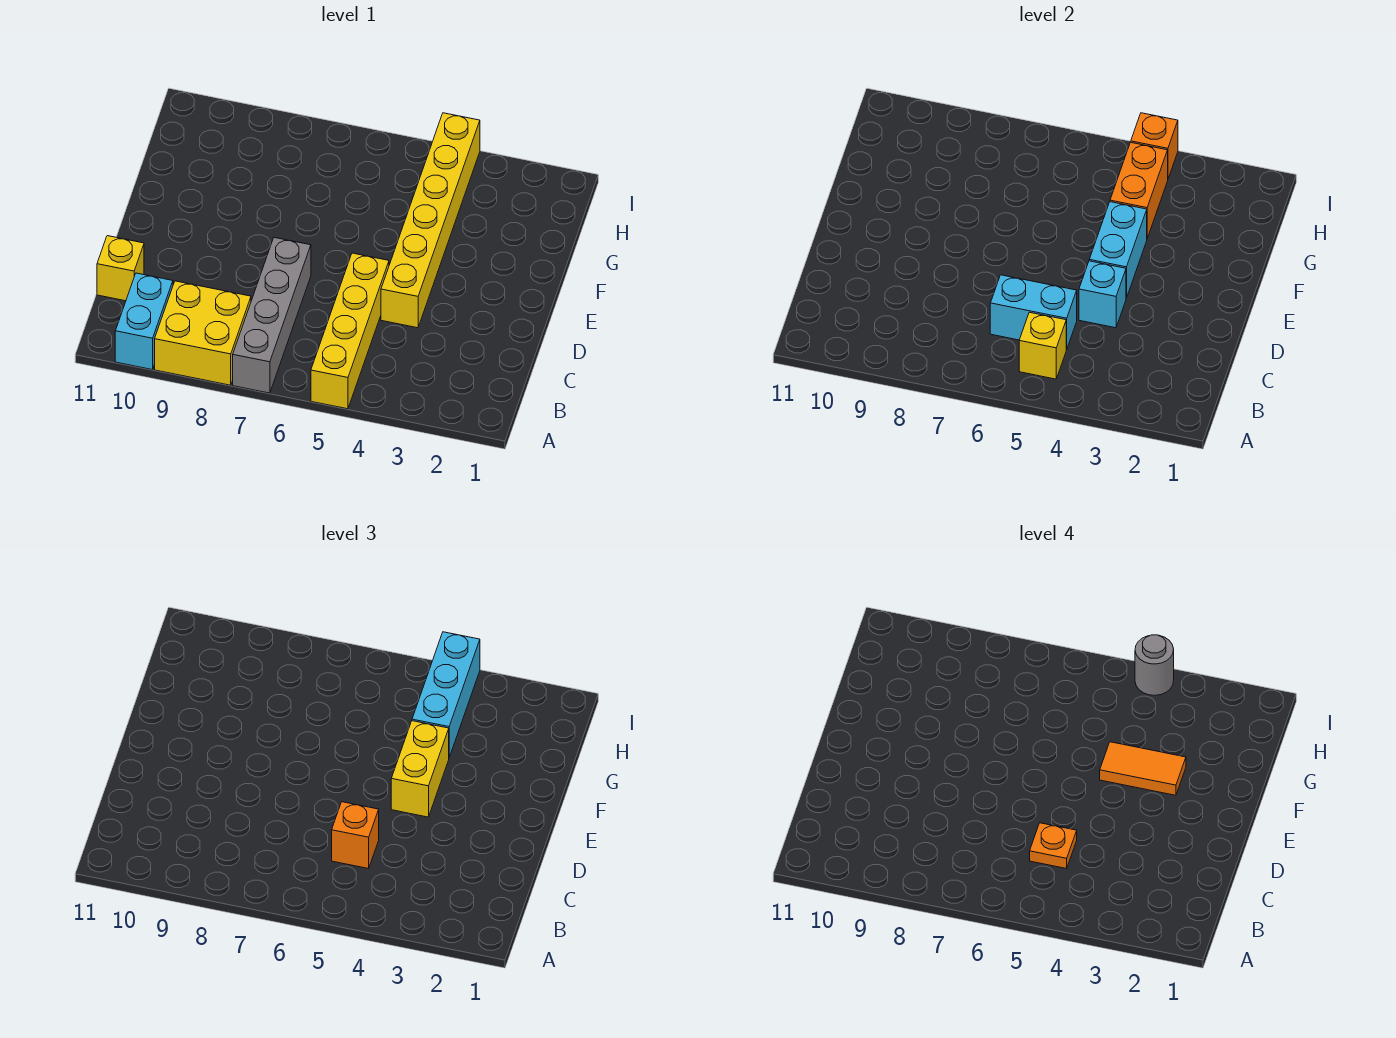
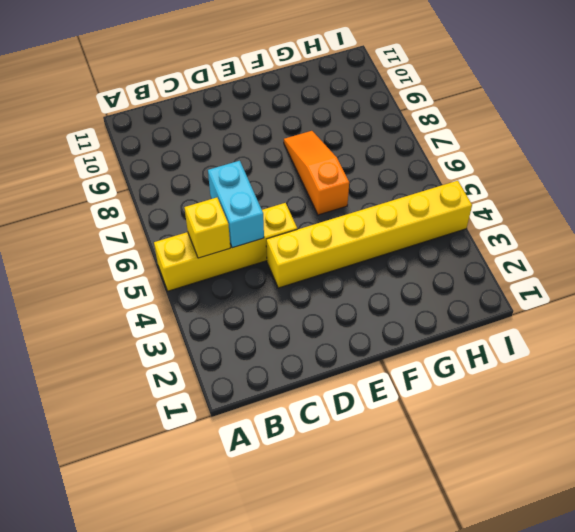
orange slope F6:F8 level 1 top 6 -> none
none -> grey brick A7:D7 level 1
none -> yellow brick A8:B9 level 1
none -> cyan brick A10:B10 level 1

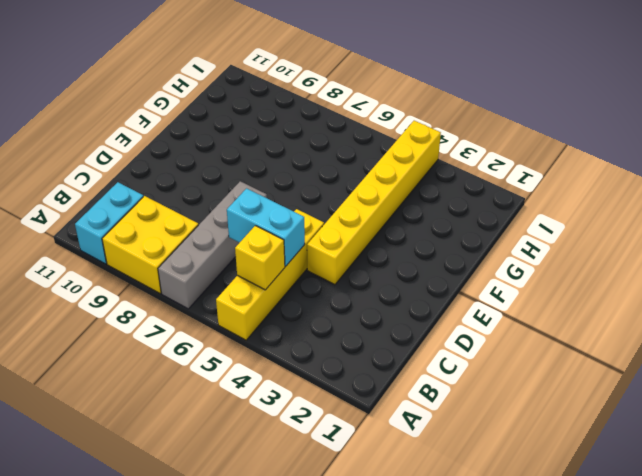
none -> yellow brick C11 level 1
none -> cyan brick D4 level 2
none -> cyan brick E4:F4 level 2

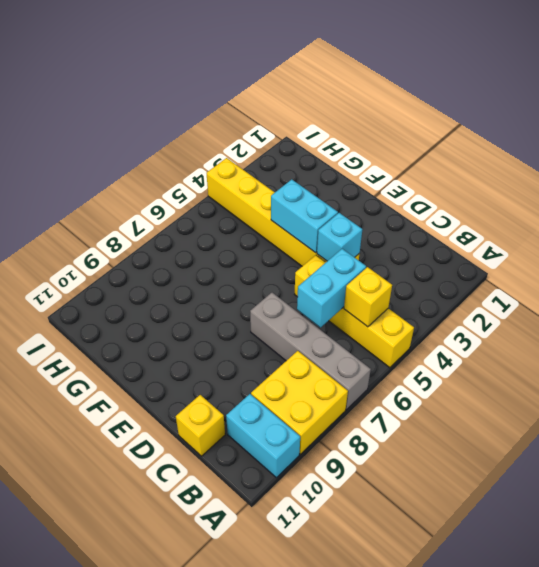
none -> orange brick G4:H4 level 2
none -> orange brick I4 level 2
none -> orange brick C5 level 3

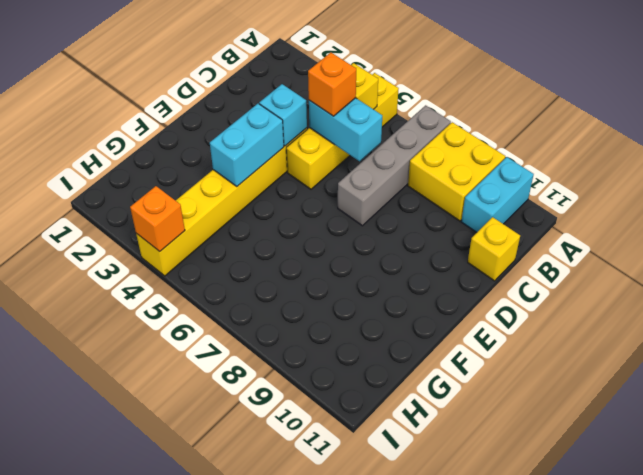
none -> orange brick G4:H4 level 2
none -> yellow brick E4:F4 level 3
none -> cyan brick G4:I4 level 3

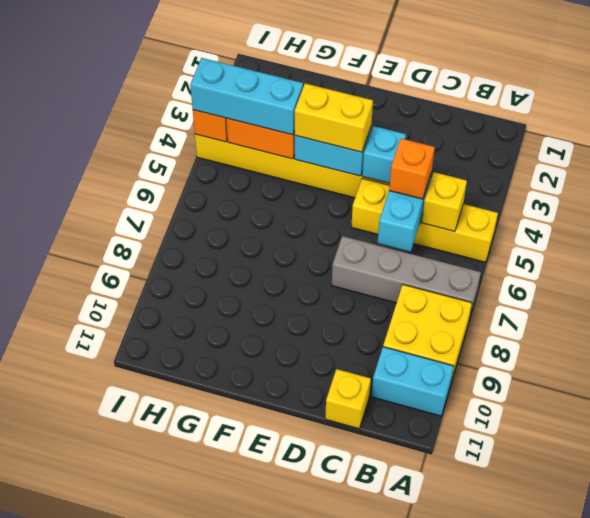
none -> orange plate C5 level 4
none -> orange tile F3:F4 level 4
none -> grey round brick I4 level 4

